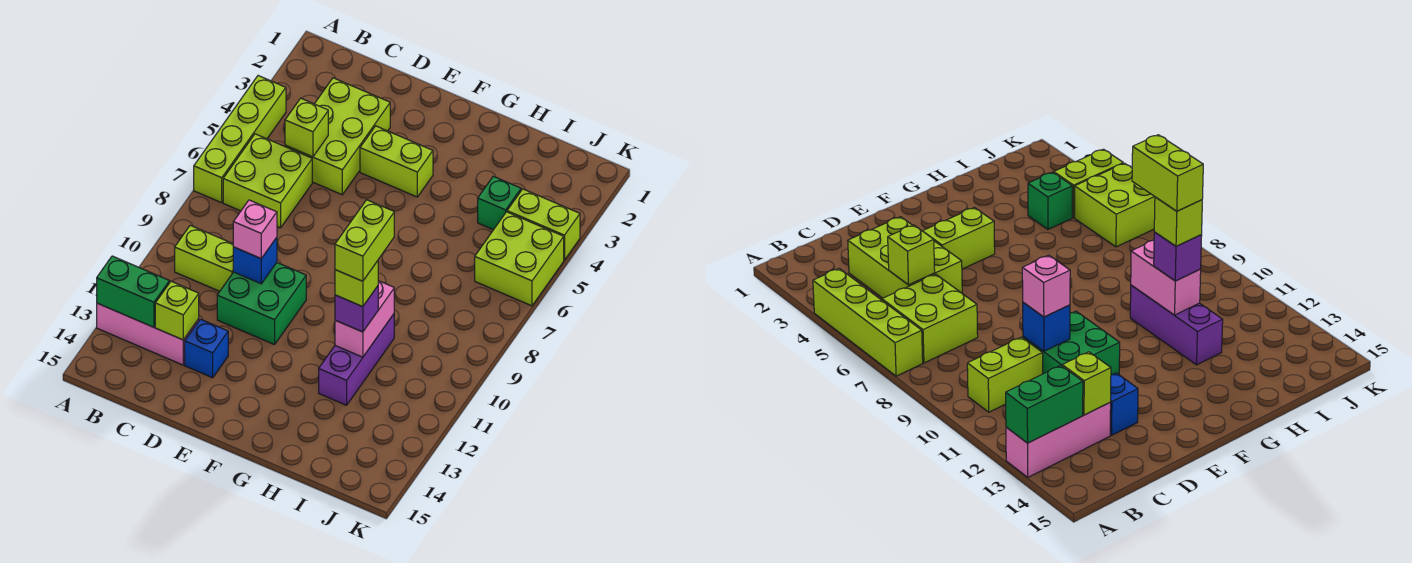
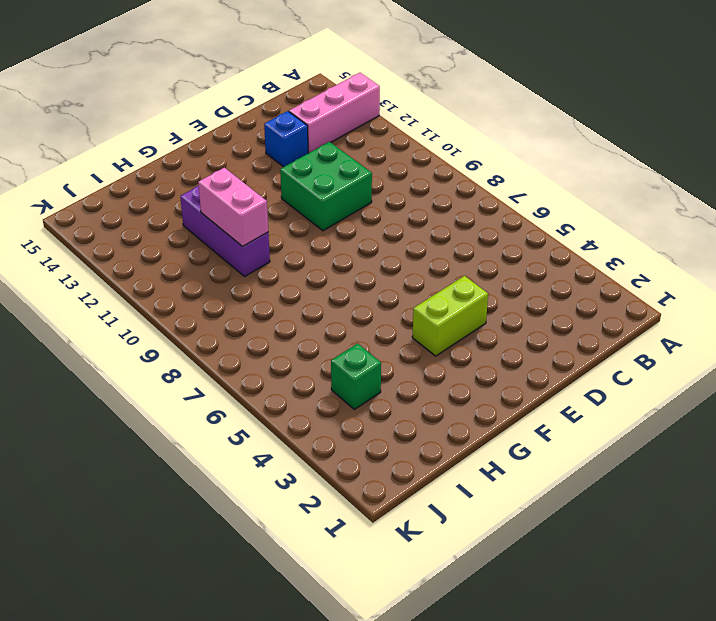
none -> lime brick A4:A7 level 1
none -> lime brick B6:C7 level 1
none -> lime brick B10:C10 level 1

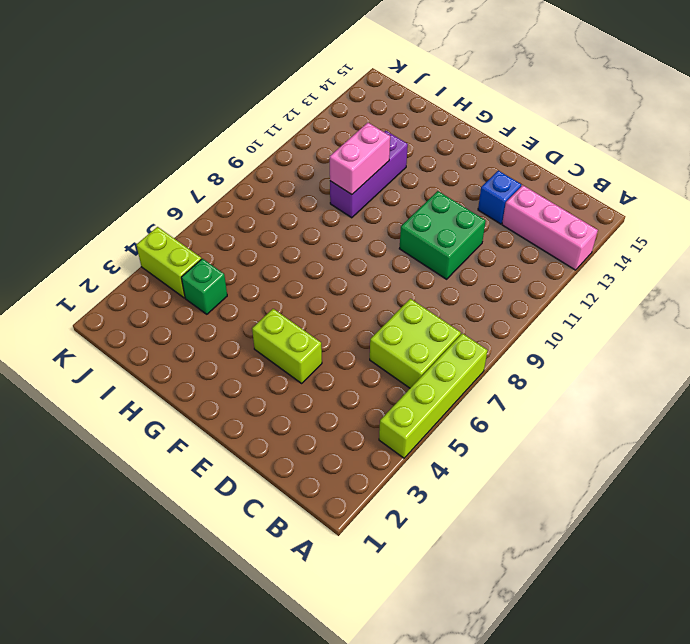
none -> lime brick B10:C10 level 1
none -> lime brick C3:D5 level 1
none -> lime brick J5:K6 level 1

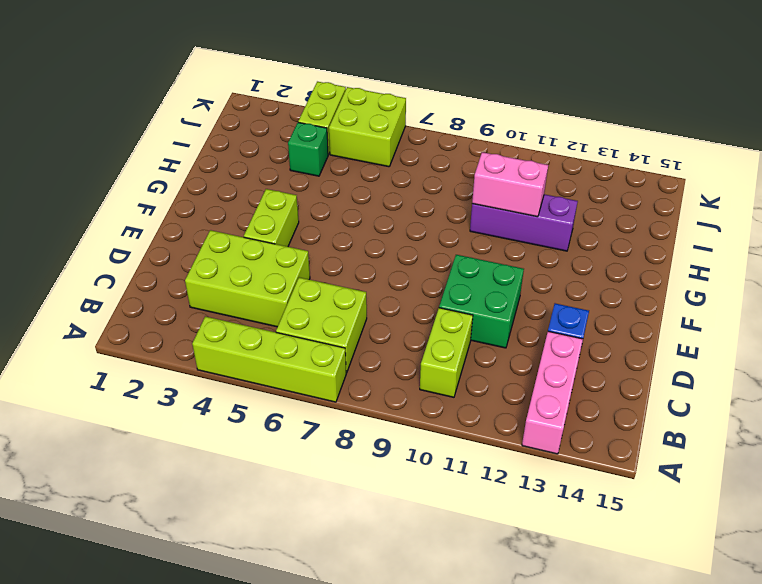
none -> green brick A13:B13 level 2
none -> lime brick C5 level 2
none -> lime brick C13 level 2

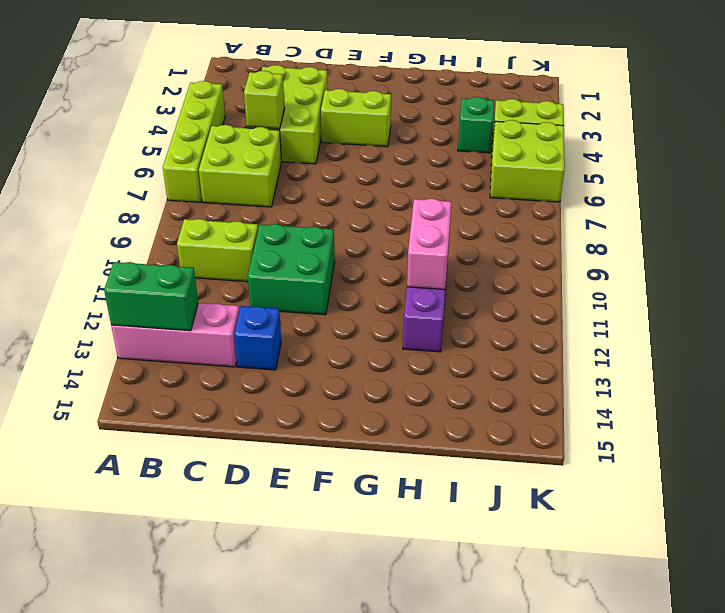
none -> lime brick C13 level 2
none -> blue brick D10 level 2
none -> pink brick D10 level 3

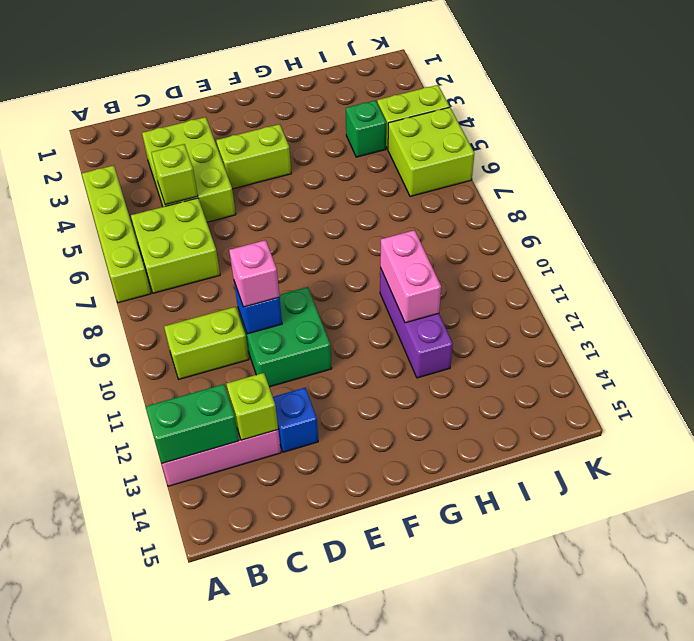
none -> purple brick H11 level 3
none -> lime brick H11 level 4
none -> lime brick H10:H11 level 5

